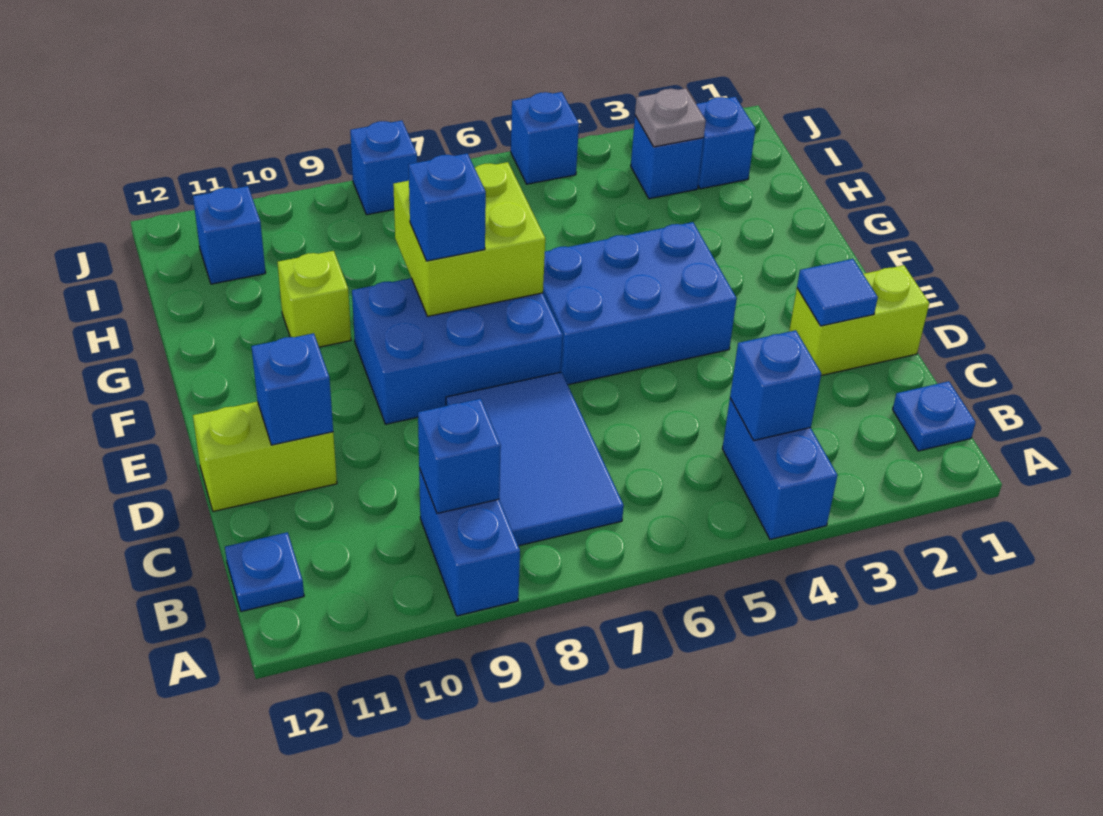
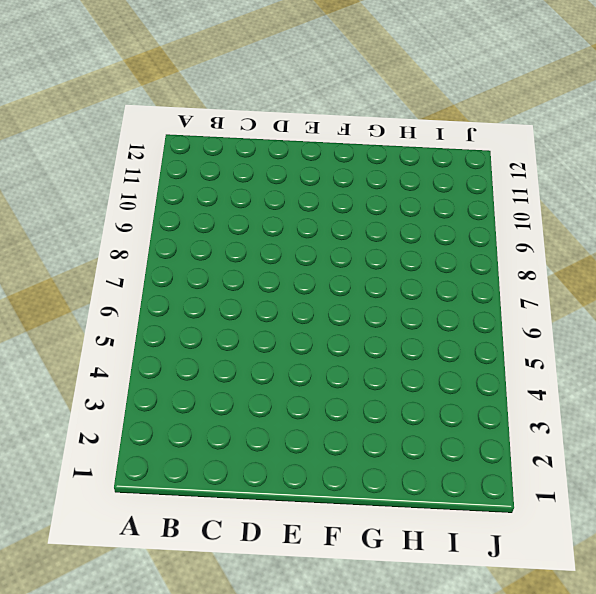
none -> blue brick A4:B4 level 1
none -> blue brick A9:B9 level 1
none -> blue plate B1 level 1

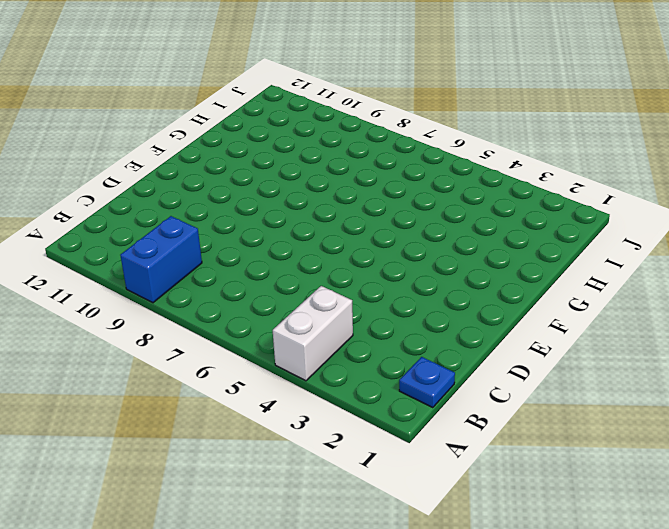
white brick A4:B4 level 1 -> blue brick A4:B4 level 1
none -> blue tile B7:D8 level 1
none -> blue plate B12 level 1
none -> lime brick D1:D2 level 1

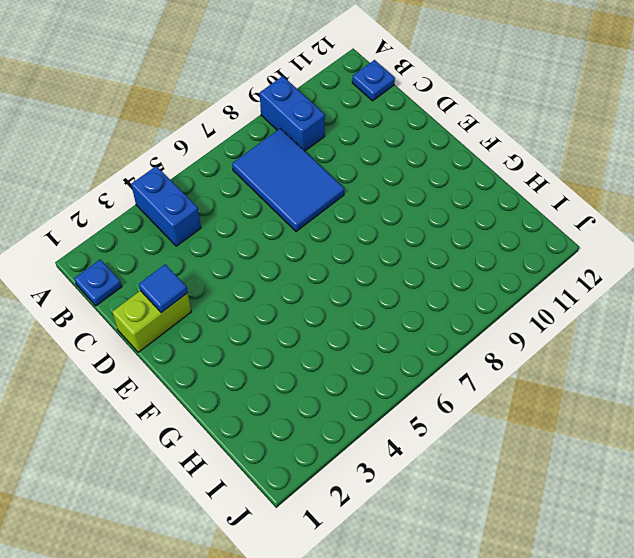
none -> lime brick D11:D12 level 1
none -> blue brick E4:F6 level 1
none -> blue brick E7:F9 level 1

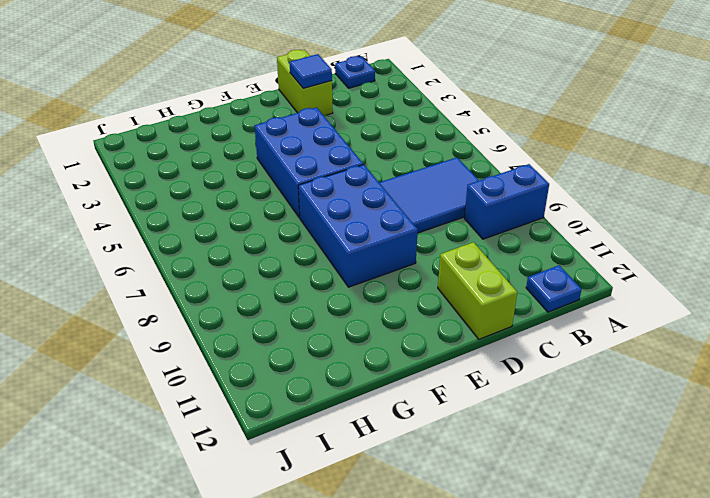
none -> blue brick A4:B4 level 1
none -> lime brick G10 level 1
none -> blue brick I2 level 1

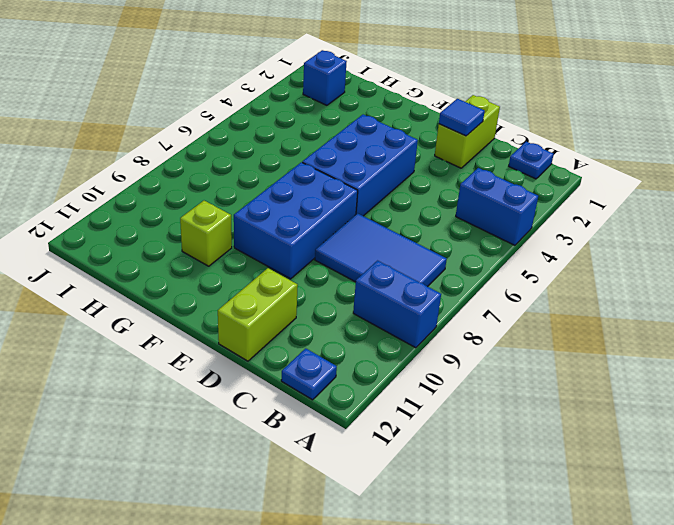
none -> blue brick I3 level 1
none -> blue brick I11 level 1
none -> blue brick J5 level 1

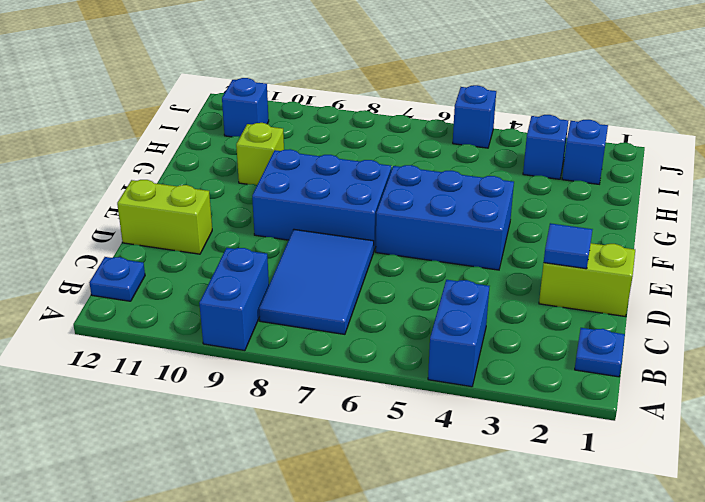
none -> blue brick J8 level 1
none -> blue brick B4 level 2
none -> blue brick B9 level 2

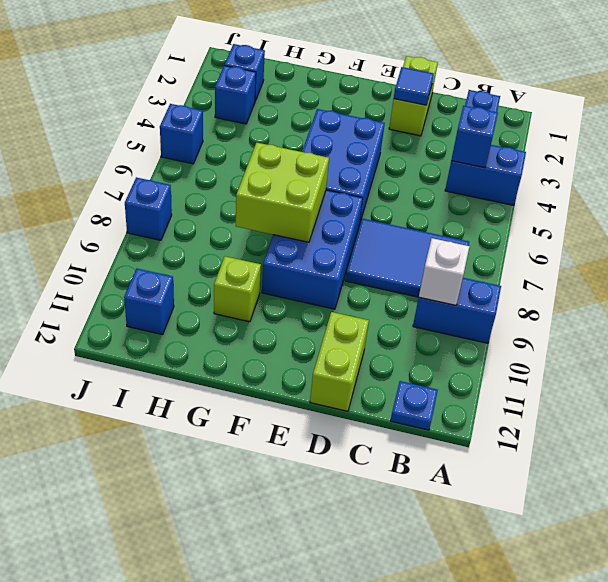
white brick B9 level 2 -> blue brick B9 level 2
none -> blue brick D11 level 2
none -> grey plate I3 level 2
none -> blue brick F8 level 3

